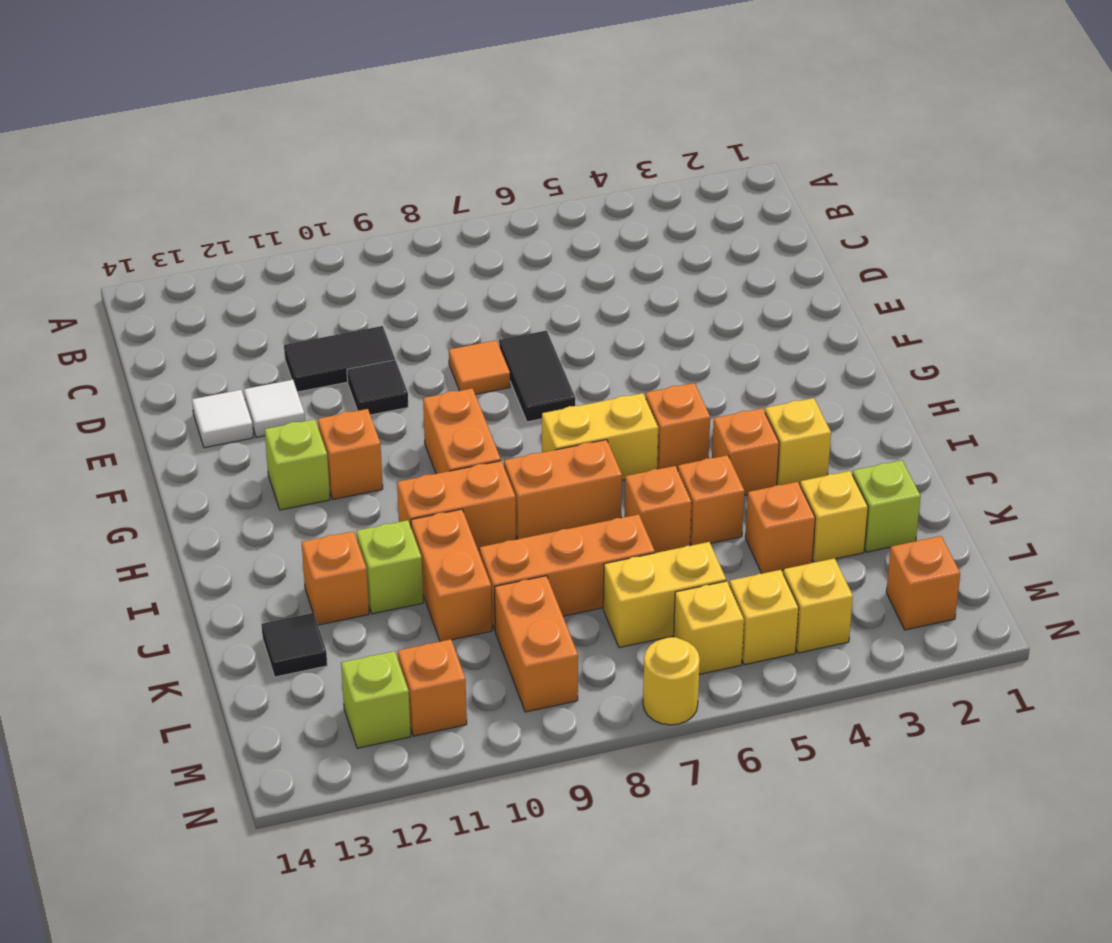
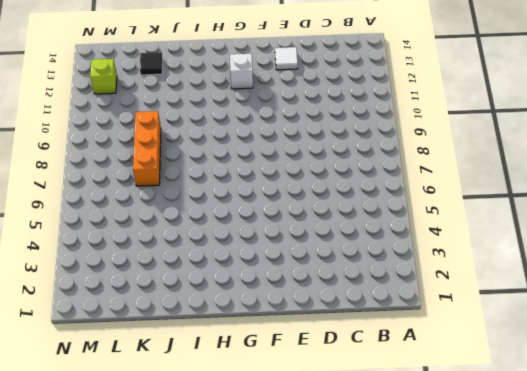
white brick G12 level 1 -> lime brick G12 level 1
none -> black tile D10:D11 level 1
none -> black tile E7:F7 level 1
none -> orange tile E8 level 1
none -> black tile E10 level 1

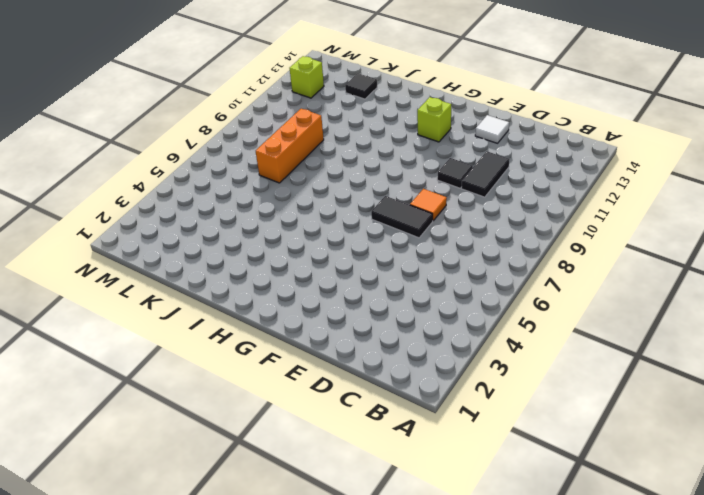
none -> white tile E12 level 1
none -> orange brick G9:H9 level 1
none -> orange brick G11 level 1
none -> orange brick H5 level 1

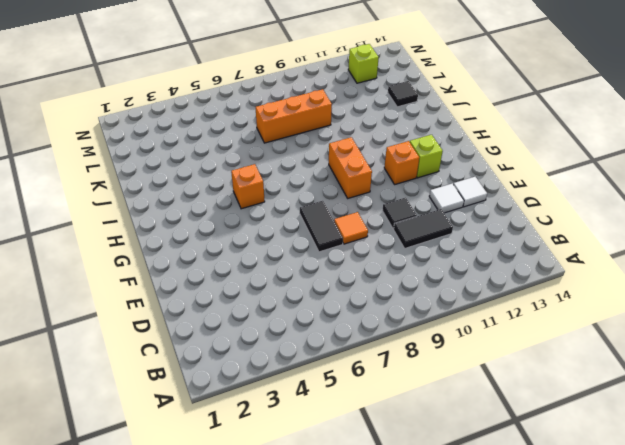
none -> yellow brick H6:H7 level 1
none -> yellow brick I3 level 1
none -> orange brick I4 level 1
none -> orange brick I7:I8 level 1

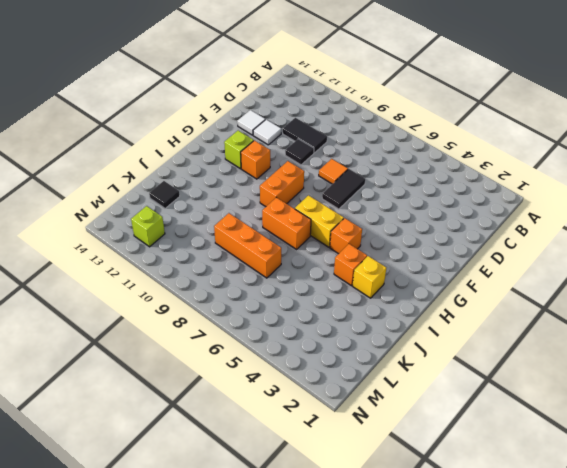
none -> orange brick I9:I10 level 1
none -> orange brick J5 level 1
none -> orange brick J6 level 1
none -> orange brick J10:K10 level 1

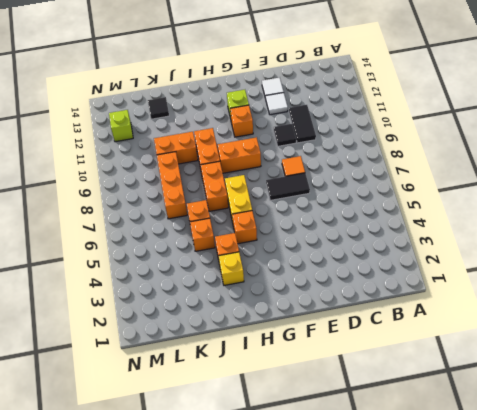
none -> lime brick J11 level 1
none -> orange brick J12 level 1
none -> lime brick K2 level 1
none -> yellow brick K3 level 1

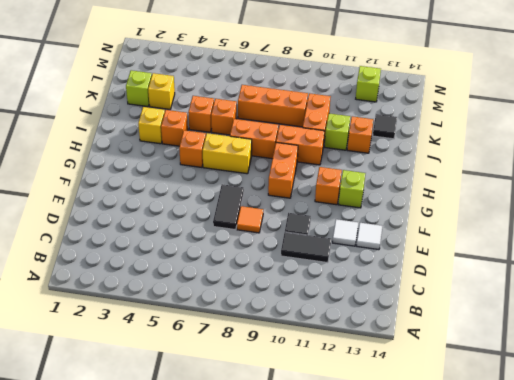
none -> orange brick K4 level 1
none -> yellow brick L6:L7 level 1
none -> orange brick L9:M9 level 1
none -> orange brick M2 level 1

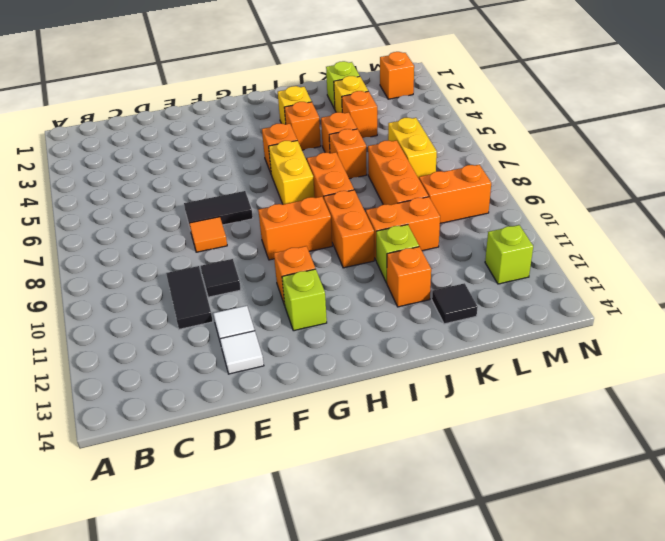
none -> yellow brick M4 level 1
none -> yellow brick M5 level 1
none -> yellow brick M6 level 1
none -> orange brick M11 level 1

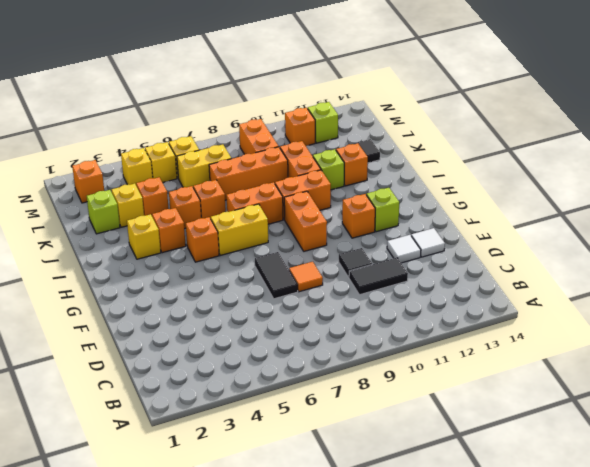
none -> yellow round brick N7 level 1

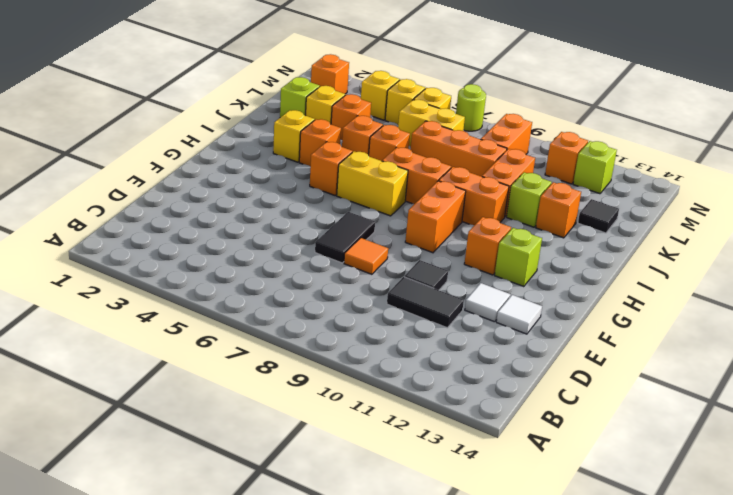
lime round brick N7 level 1 -> yellow round brick N7 level 1

